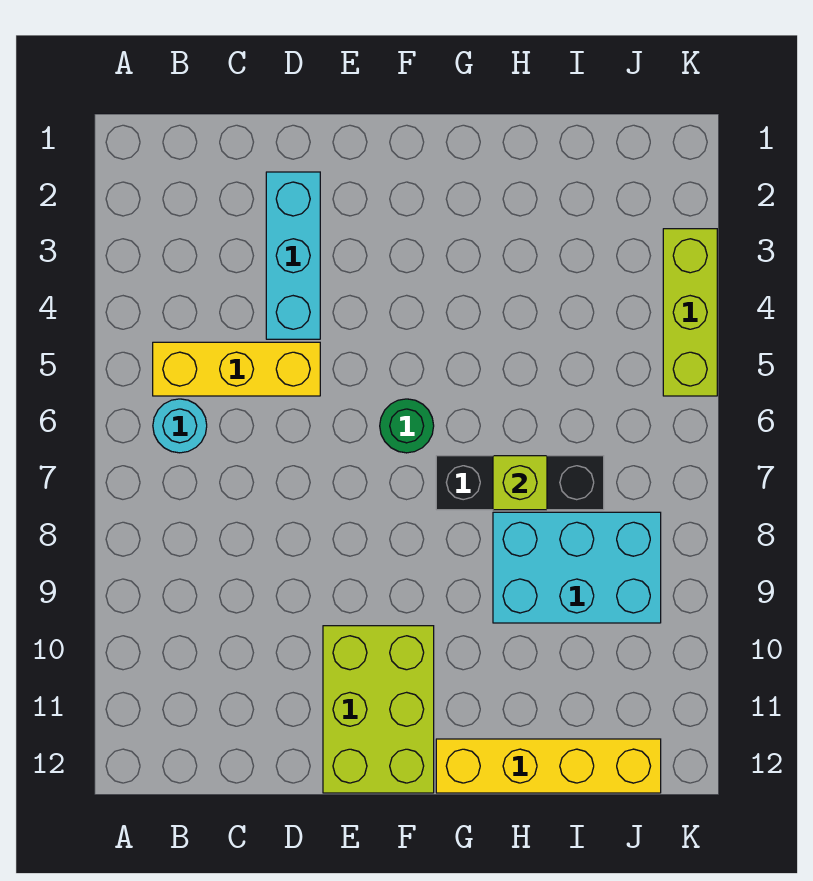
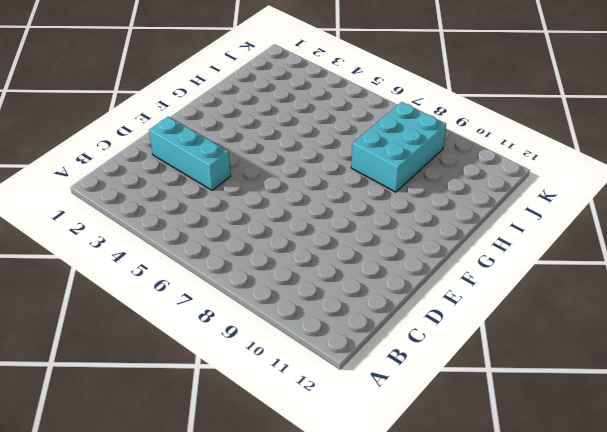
none -> yellow brick B5:D5 level 1
none -> cyan round brick B6 level 1

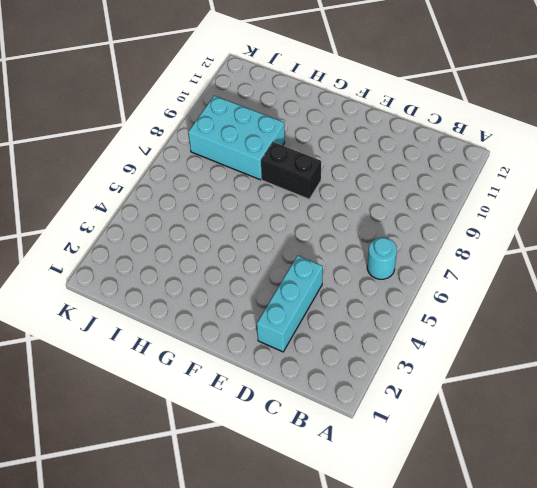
black brick F8:G8 level 1 -> none
none -> yellow brick B5:D5 level 1
none -> lime brick E10:F12 level 1

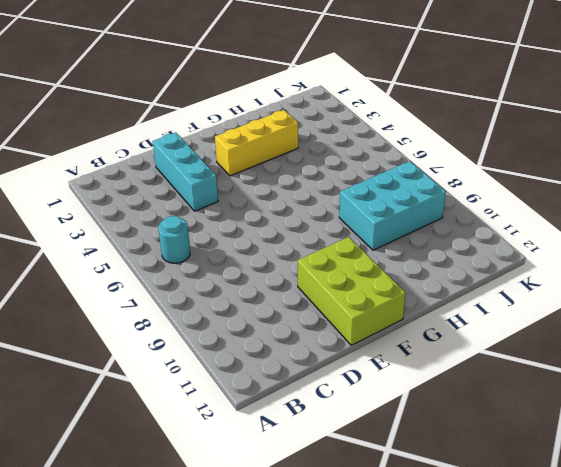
yellow brick F3:H3 level 1 -> yellow brick B5:D5 level 1
none -> green round brick F6 level 1
none -> black brick G7:I7 level 1

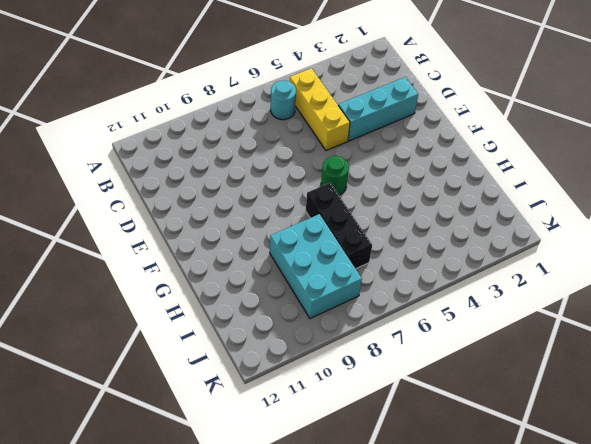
none -> lime brick E10:F12 level 1
none -> yellow brick G12:J12 level 1

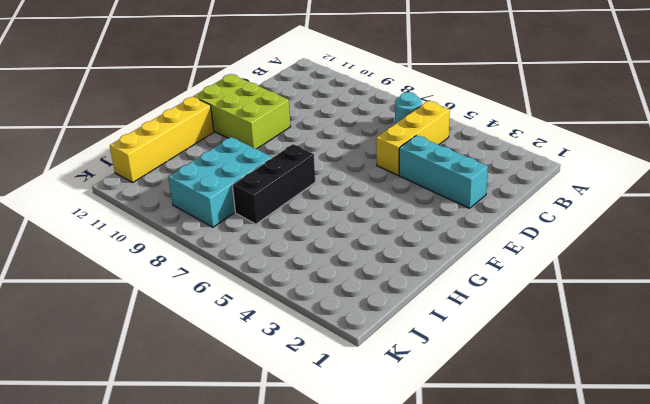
none -> green round brick F6 level 1
none -> lime brick K3:K5 level 1

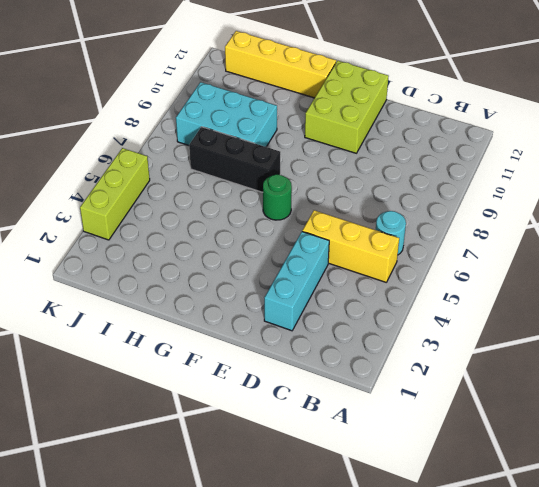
none -> lime brick H7 level 2

